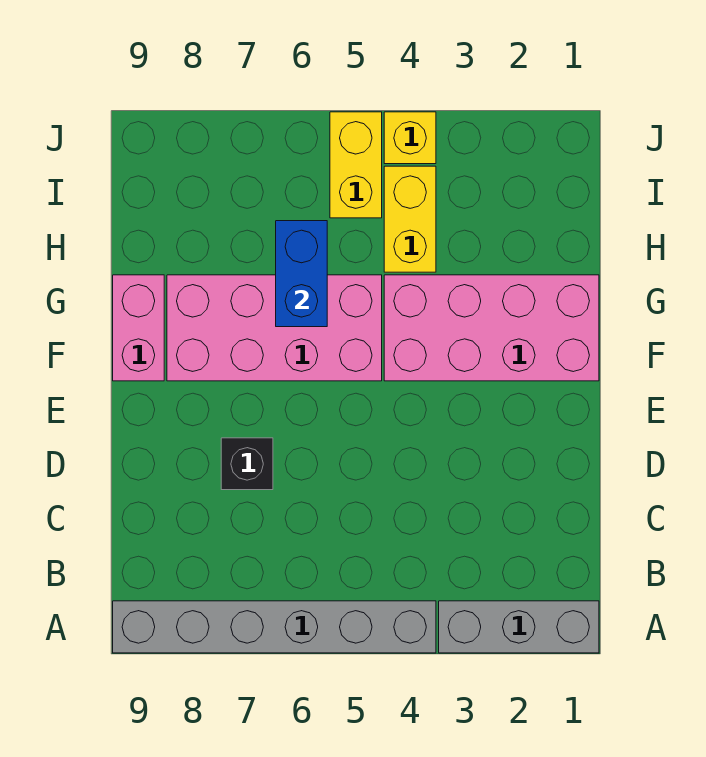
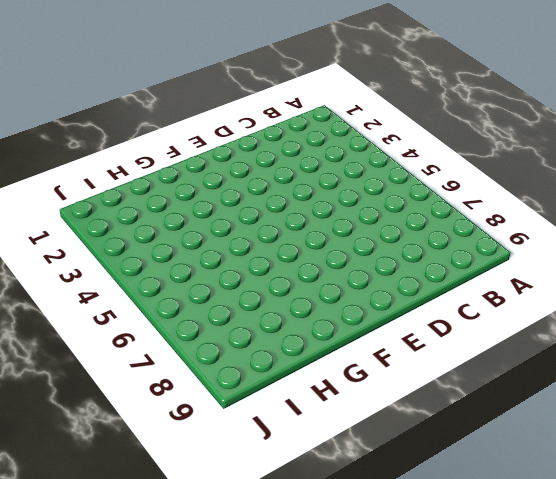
none -> grey brick A1:A3 level 1
none -> grey brick A4:A9 level 1

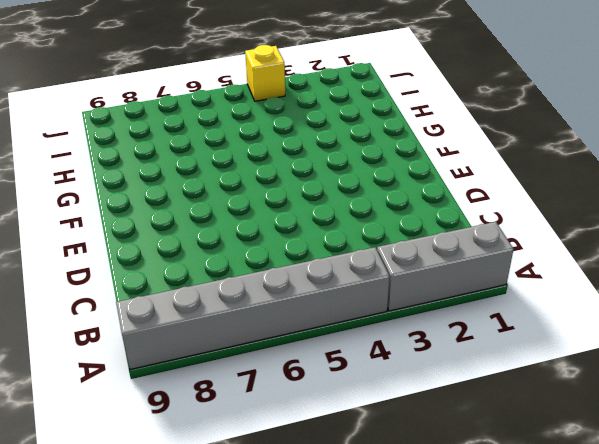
none -> black brick D7 level 1
none -> pink brick F1:G4 level 1

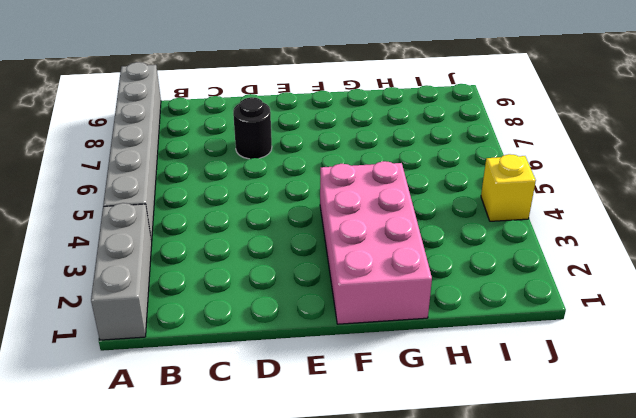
black round brick D7 level 1 -> black brick D7 level 1
none -> pink brick F5:G8 level 1
none -> pink brick F9:G9 level 1

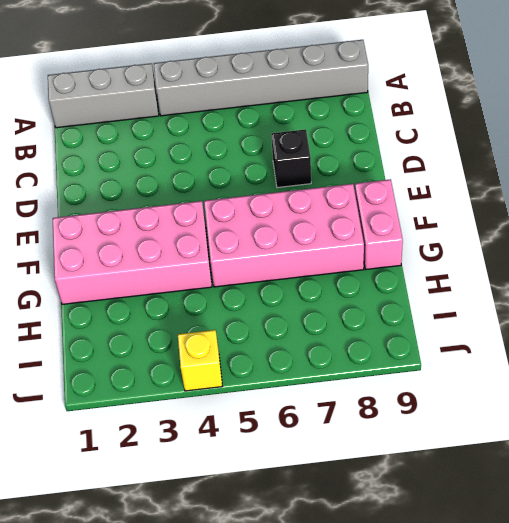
none -> yellow brick H4:I4 level 1
none -> yellow brick I5:J5 level 1

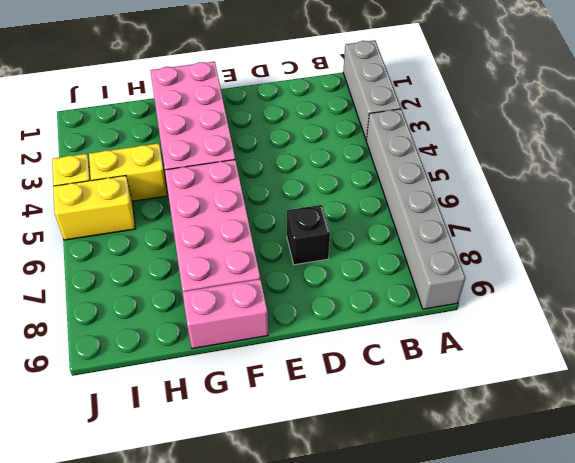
none -> blue brick G6:H6 level 2

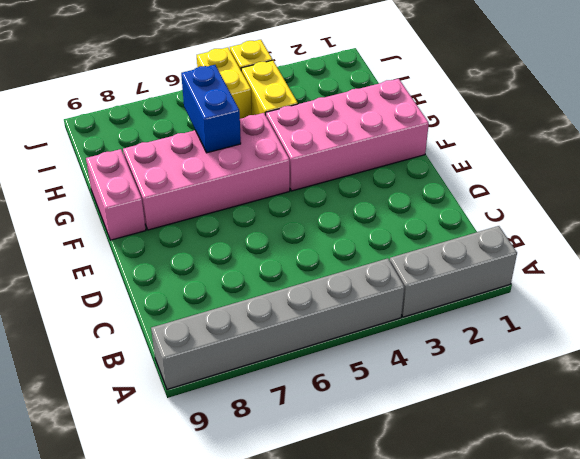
none -> black brick D7 level 1

